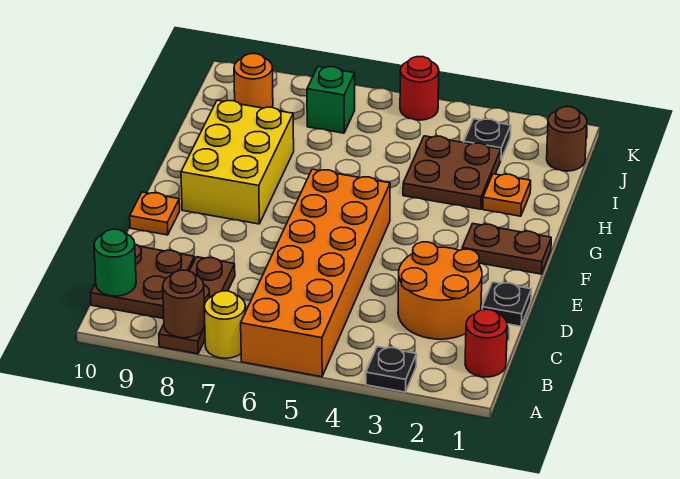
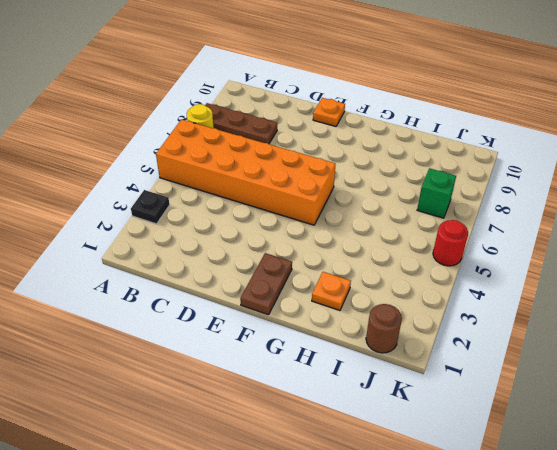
none -> red round brick B1 level 1
none -> brown plate B9:C10 level 1
none -> orange round brick C2:D3 level 1

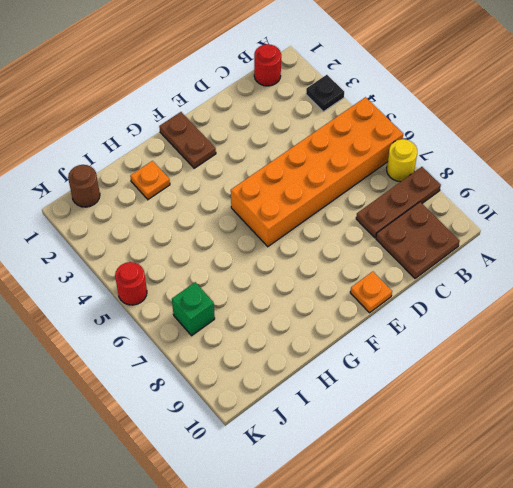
none -> orange round brick C2:D3 level 1
none -> black plate D1 level 1
none -> yellow brick F8:H9 level 1

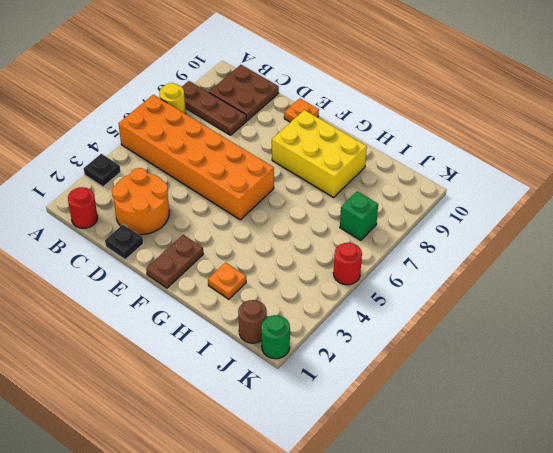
green round brick K1 level 1 -> green round brick B10 level 2
none -> brown plate H3:I4 level 1
none -> black plate J3 level 1
none -> orange round brick J9 level 1

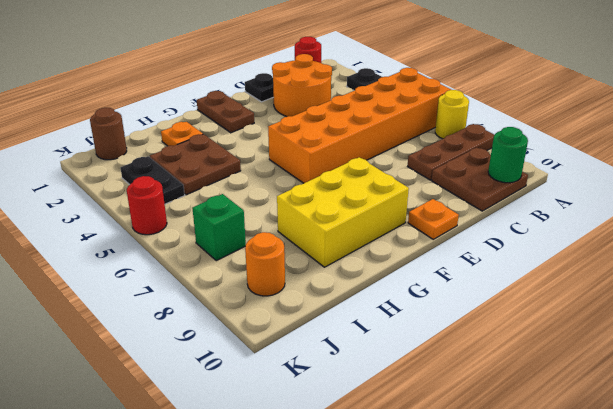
black plate J3:J4 level 1 -> black plate J3 level 1
none -> brown round brick A8 level 2

